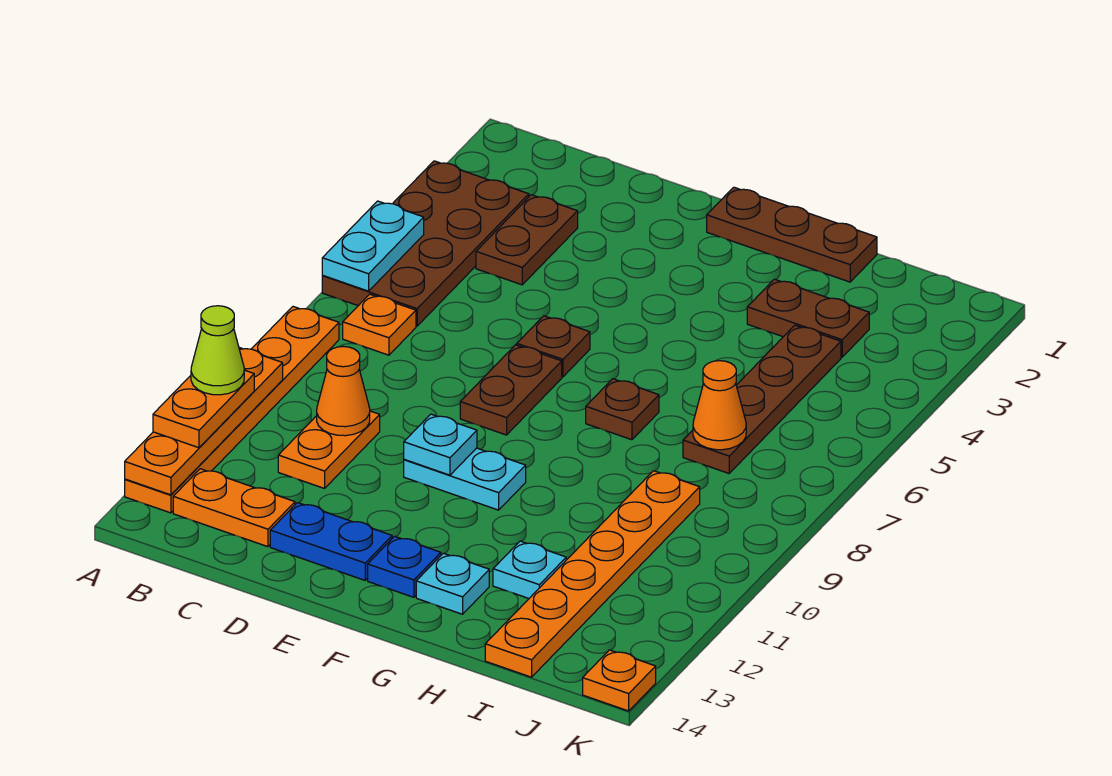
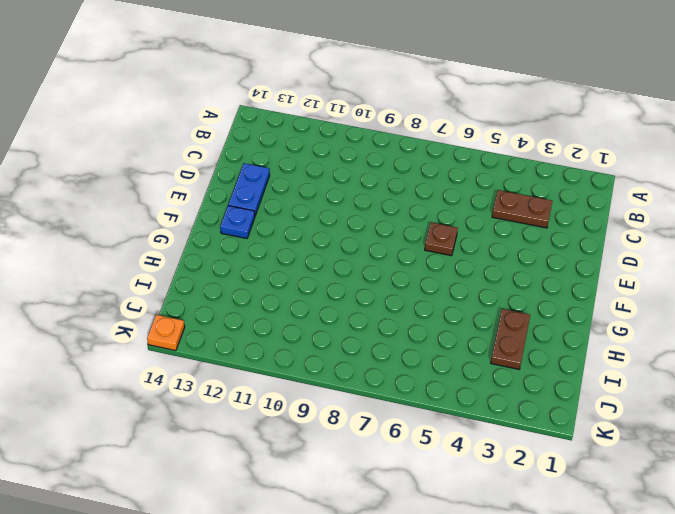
none -> brown plate A3:B6 level 1
none -> orange plate A8:A13 level 1
none -> orange plate B7 level 1

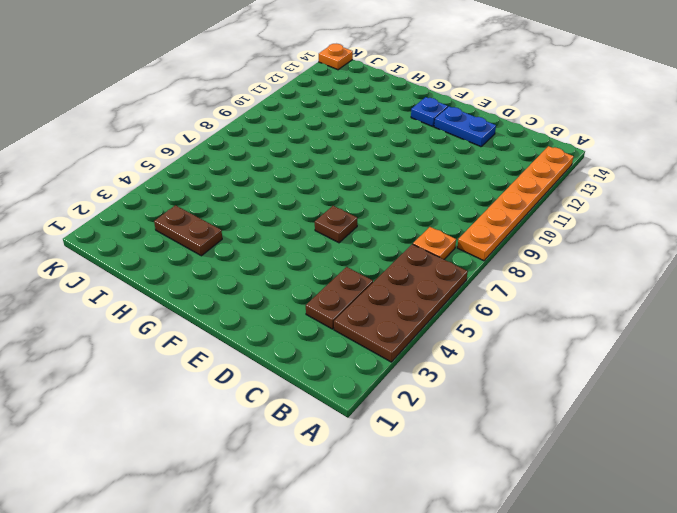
none -> orange plate B13:C13 level 1
none -> orange plate C10:C11 level 1
none -> brown plate E7:E8 level 1

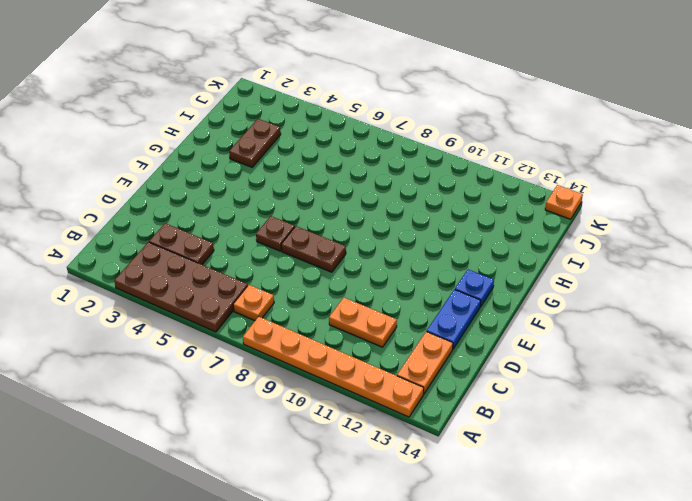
none -> cyan plate E10:F10 level 1
none -> brown plate F1:H1 level 1
none -> brown plate G7 level 1

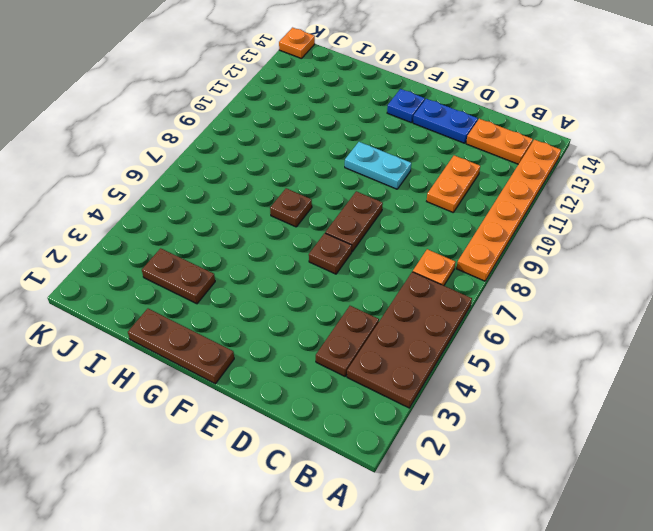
none -> cyan plate G13 level 1
none -> cyan plate H12 level 1
none -> brown plate I4:I7 level 1

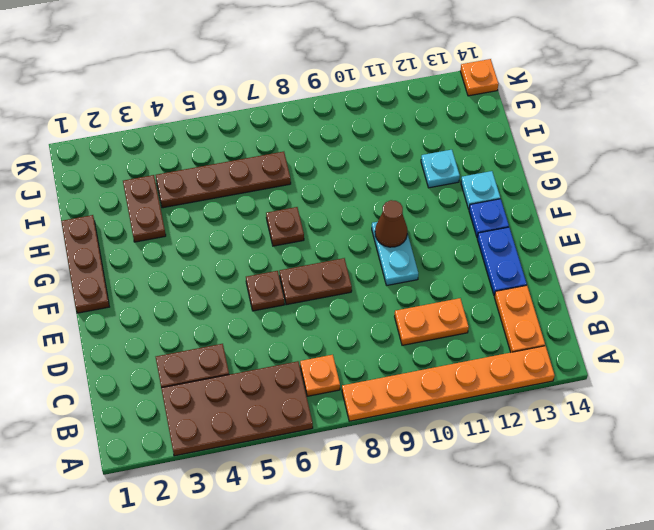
brown cone F10 level 2 -> none
none -> orange plate I9:I14 level 1
none -> cyan plate A5:A6 level 2
none -> orange plate A10:A13 level 2

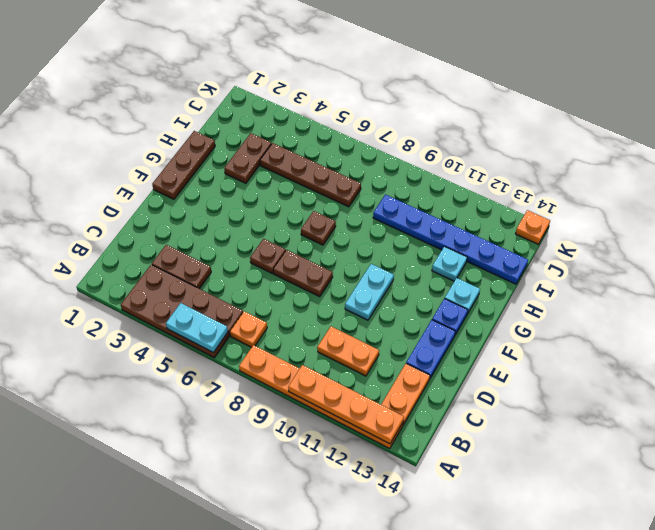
blue plate I9:I14 level 1 -> orange plate I9:I14 level 1
none -> orange cone C10 level 2
none -> cyan plate E10 level 2
none -> orange cone I7 level 2

